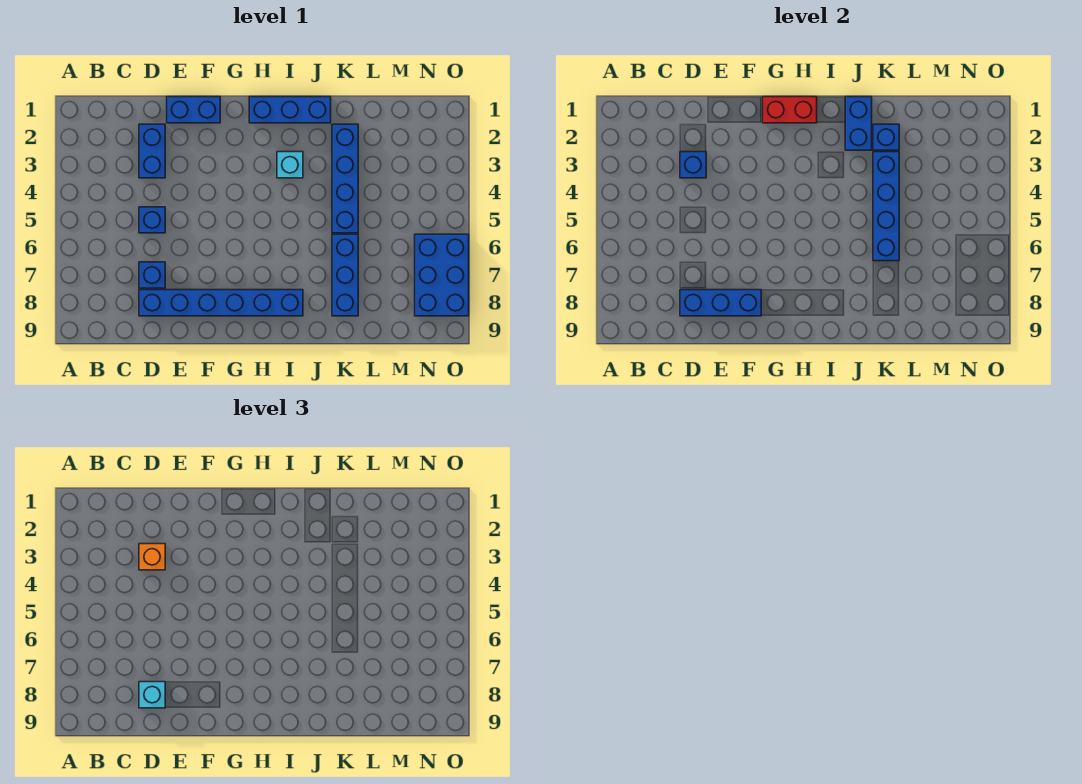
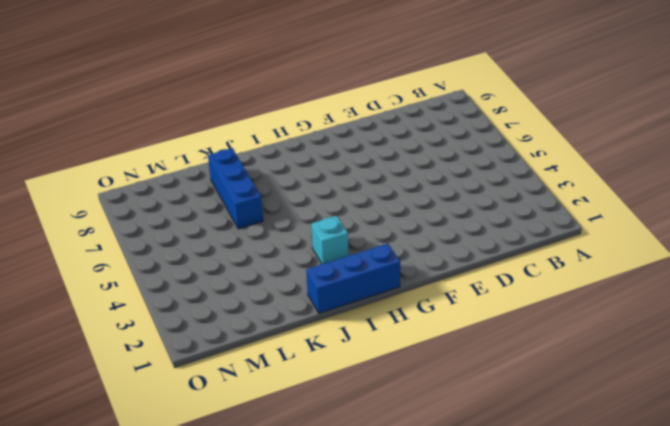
none -> blue brick D2:D3 level 1
none -> blue brick D5 level 1
none -> blue brick D7 level 1

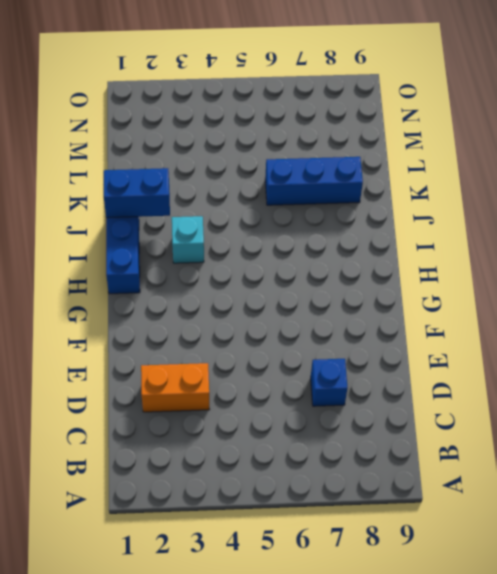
orange brick D2:D3 level 1 -> blue brick D2:D3 level 1
none -> blue brick D5 level 1
none -> blue brick D8:I8 level 1
none -> blue brick E1:F1 level 1

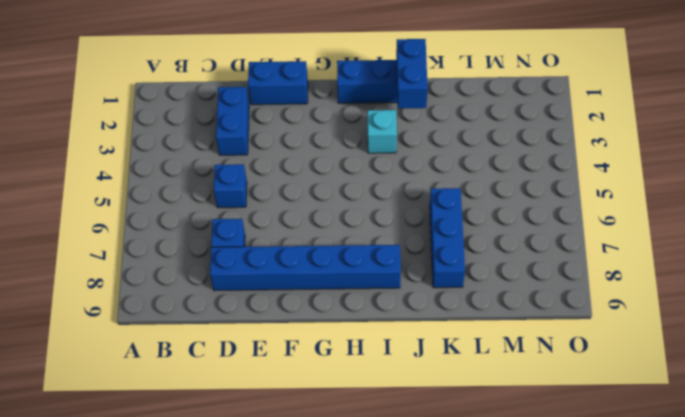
none -> blue brick K2:K5 level 1
none -> blue brick N6:O8 level 1
none -> blue brick D3 level 2

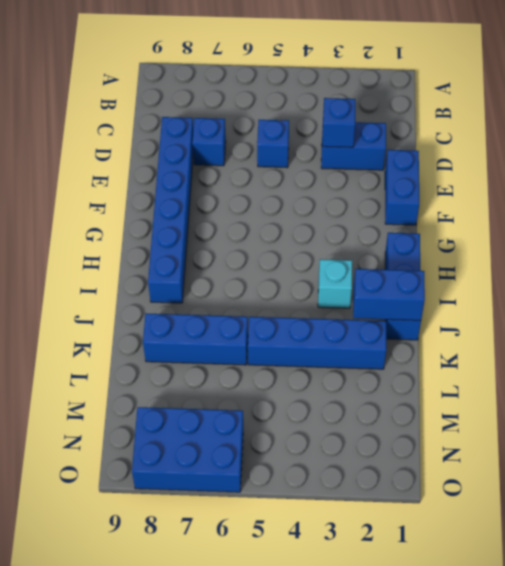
none -> blue brick D8:F8 level 2
none -> red brick G1:H1 level 2
none -> blue brick K2 level 2

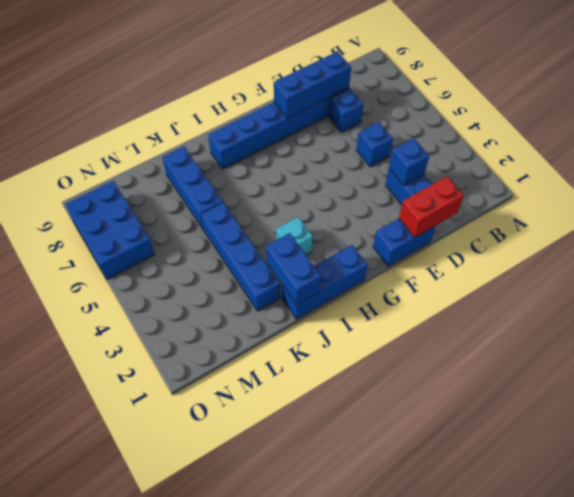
red brick D1:E1 level 2 -> red brick G1:H1 level 2
none -> blue brick K2 level 2
none -> blue brick K3:K6 level 2
none -> orange brick D3 level 3

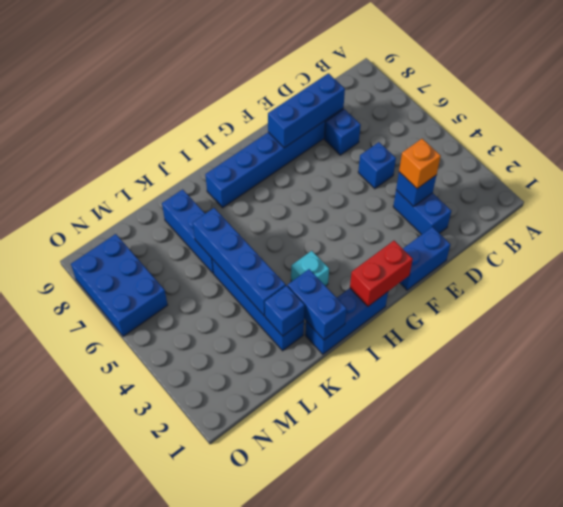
none -> cyan brick D8 level 3

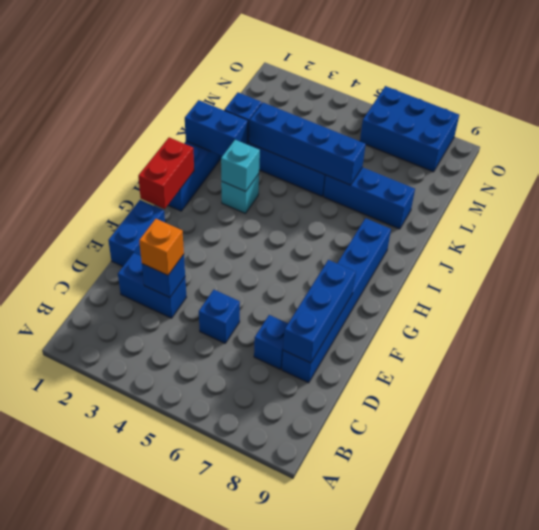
cyan brick I3 level 2 -> cyan brick D8 level 3

